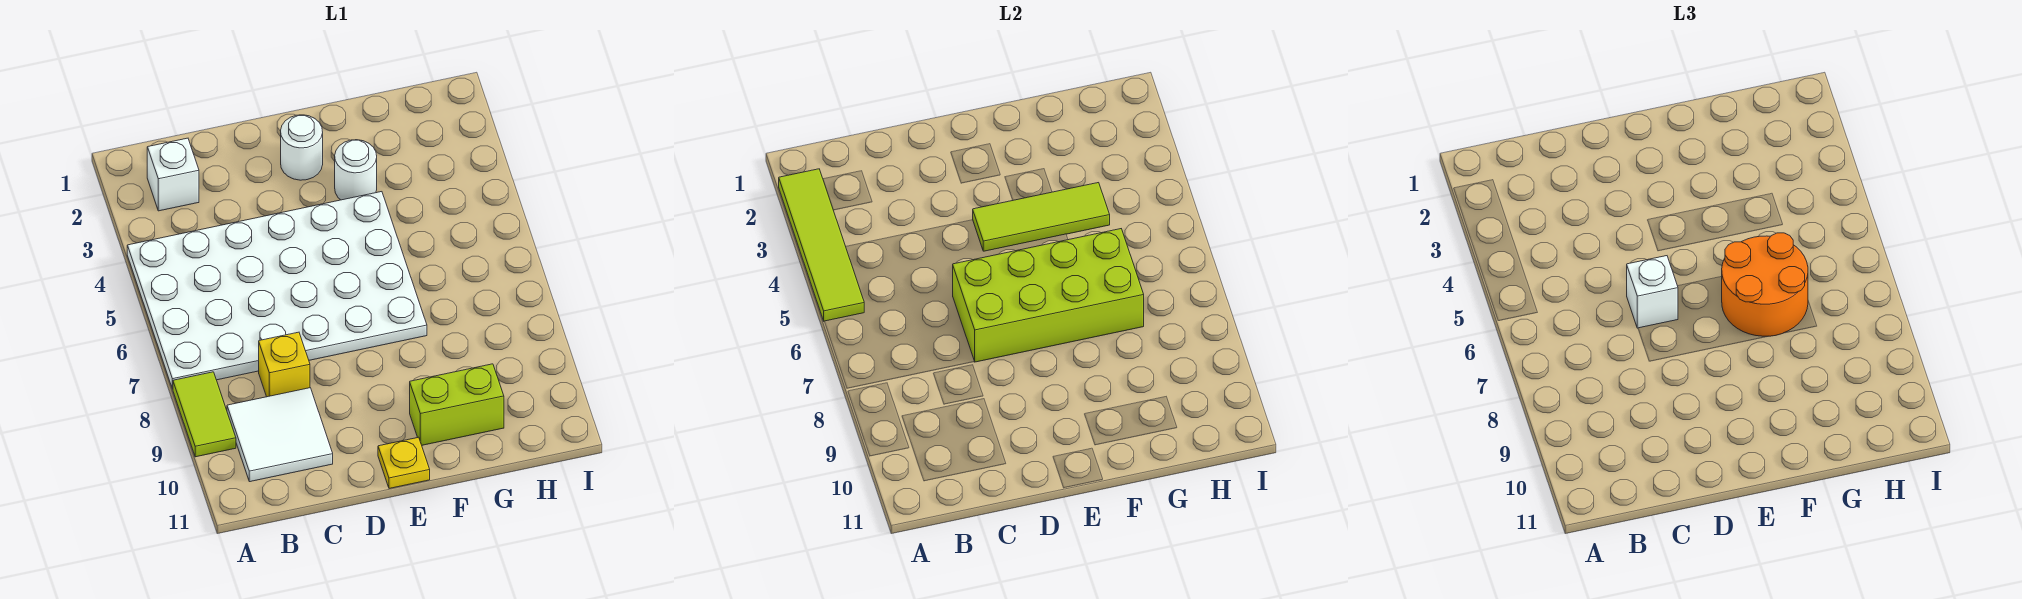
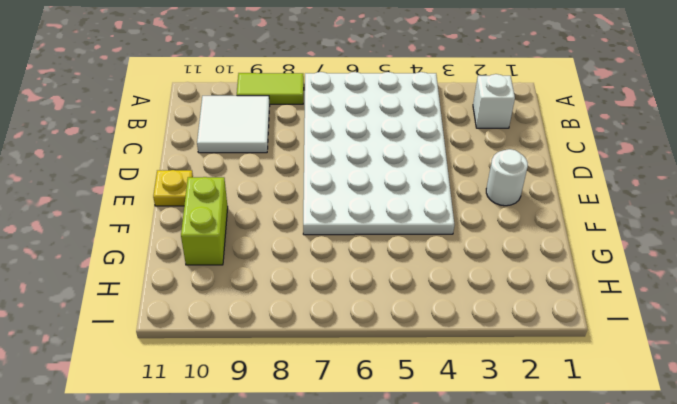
none -> yellow brick C8 level 1
none -> white round brick F3 level 1
none -> lime tile A2:A5 level 2

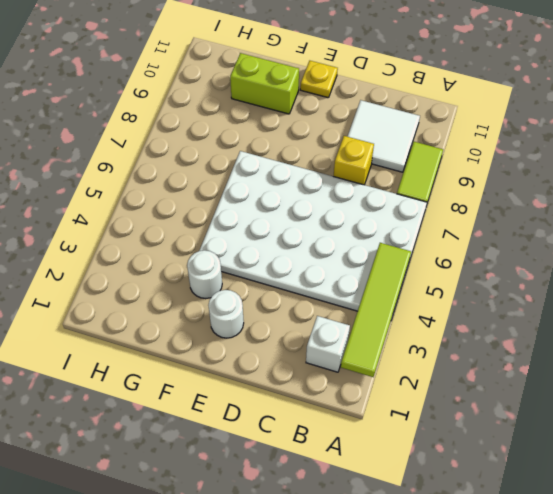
none -> lime brick D6:G7 level 2
none -> lime tile E4:G4 level 2
none -> white brick D6 level 3

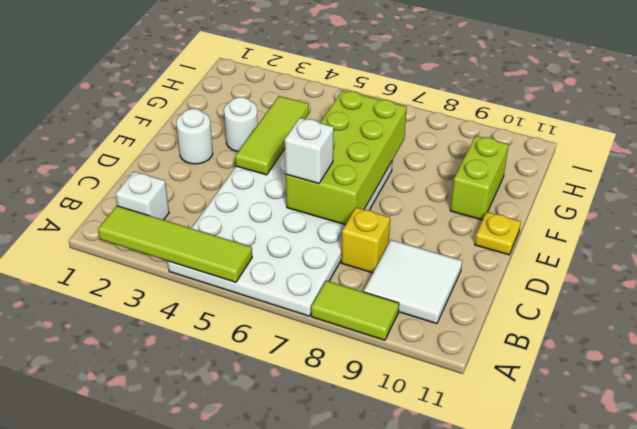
none -> orange round brick F6:G7 level 3

